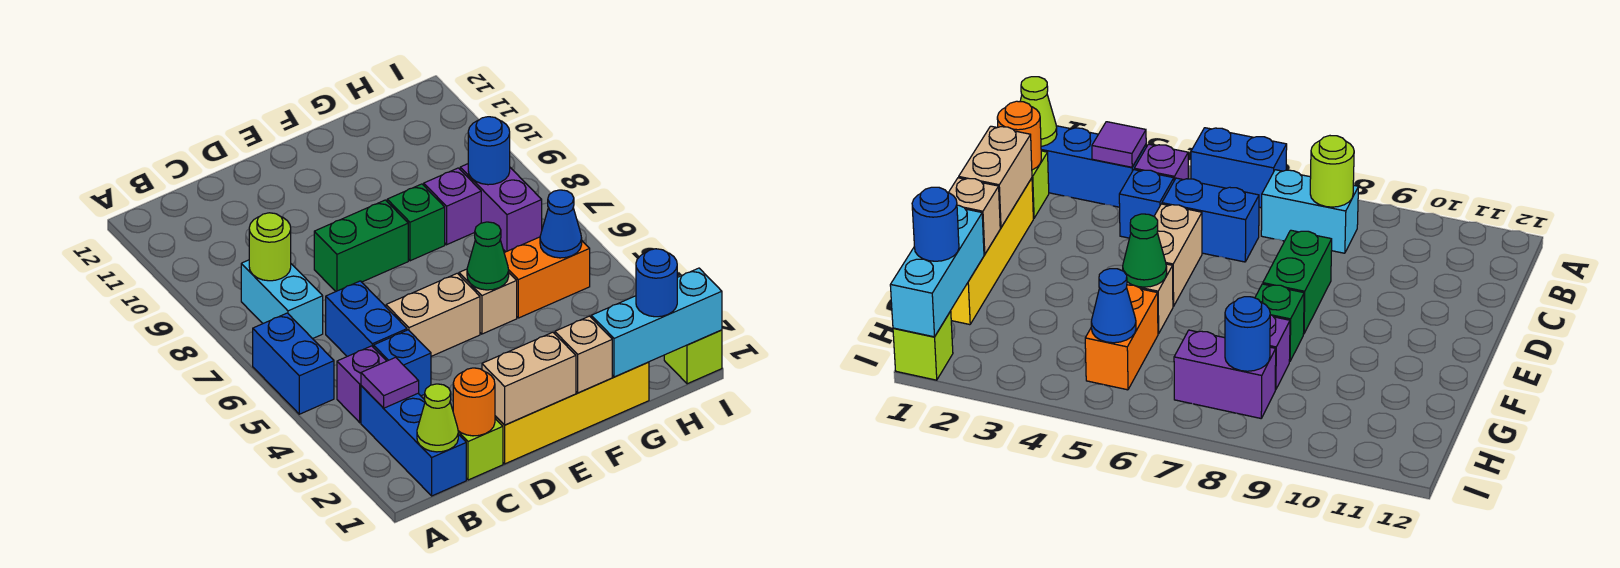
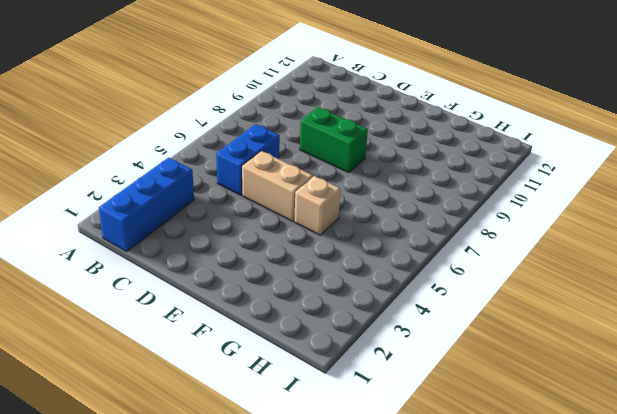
none -> blue brick A5:A6 level 1
none -> purple brick B4 level 1
none -> cyan brick B7:B8 level 1

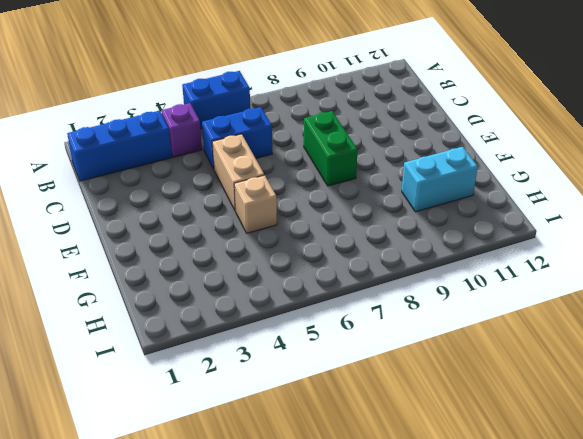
cyan brick G10:G11 level 1 -> cyan brick B7:B8 level 1
none -> lime brick C1 level 1
none -> blue brick C4 level 1
none -> yellow brick D1:G1 level 1

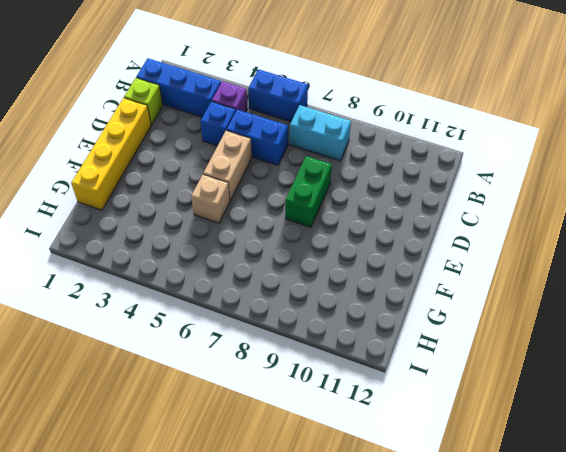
none -> green brick F8 level 1
none -> orange brick G5:H5 level 1
none -> purple brick G8 level 1

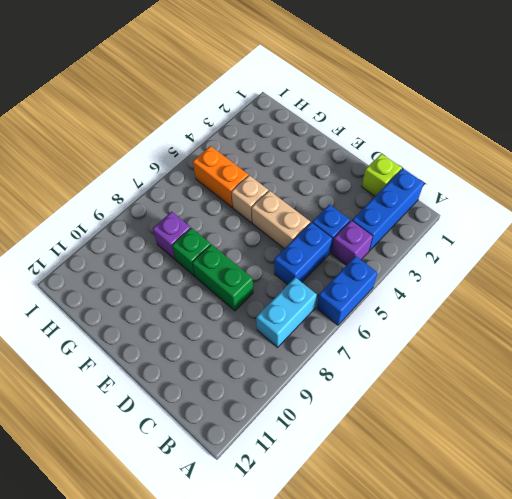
none -> yellow brick D1:G1 level 1
none -> purple brick H7:H8 level 1
none -> lime brick I1 level 1

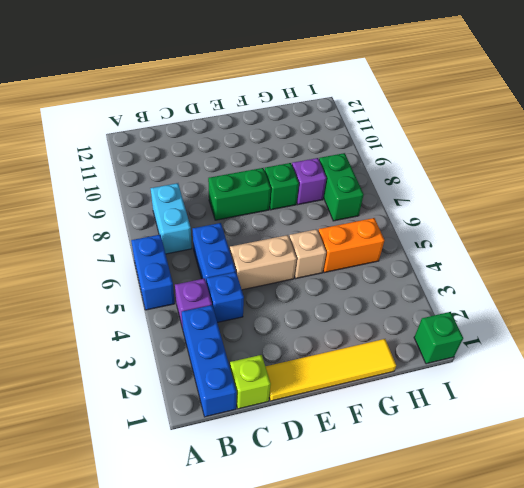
yellow tile D1:G1 level 1 -> yellow brick D1:G1 level 1
green brick H7:H8 level 1 -> purple brick H7:H8 level 1
green brick I1 level 1 -> lime brick I1 level 1
none -> lime cone B1 level 2
none -> purple tile B3 level 2
none -> lime round brick B8 level 2

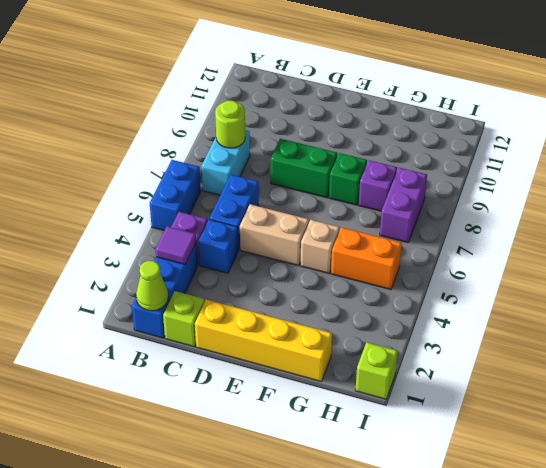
none -> orange round brick C1 level 2
none -> tan brick D1:E1 level 2
none -> tan brick F1 level 2

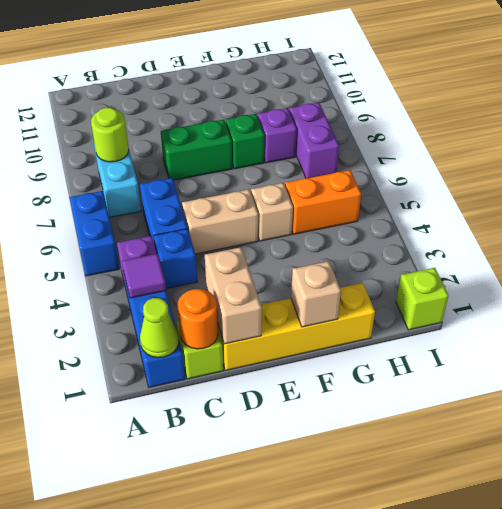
tan brick D1:D2 level 2 -> tan brick D1:E1 level 2
none -> green cone F5 level 2
none -> cyan brick G1:I1 level 2
none -> blue cone H5 level 2

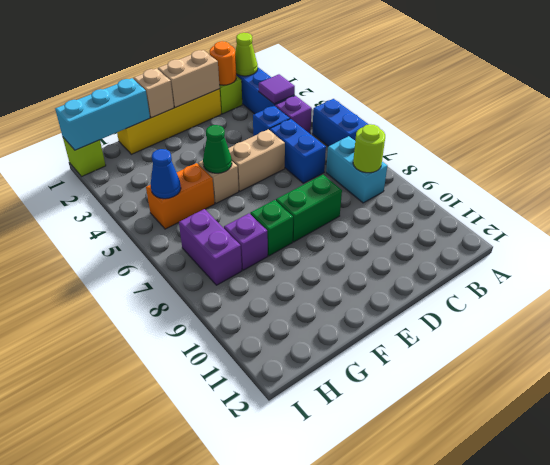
none -> blue round brick H8 level 2
none -> blue round brick H1 level 3

